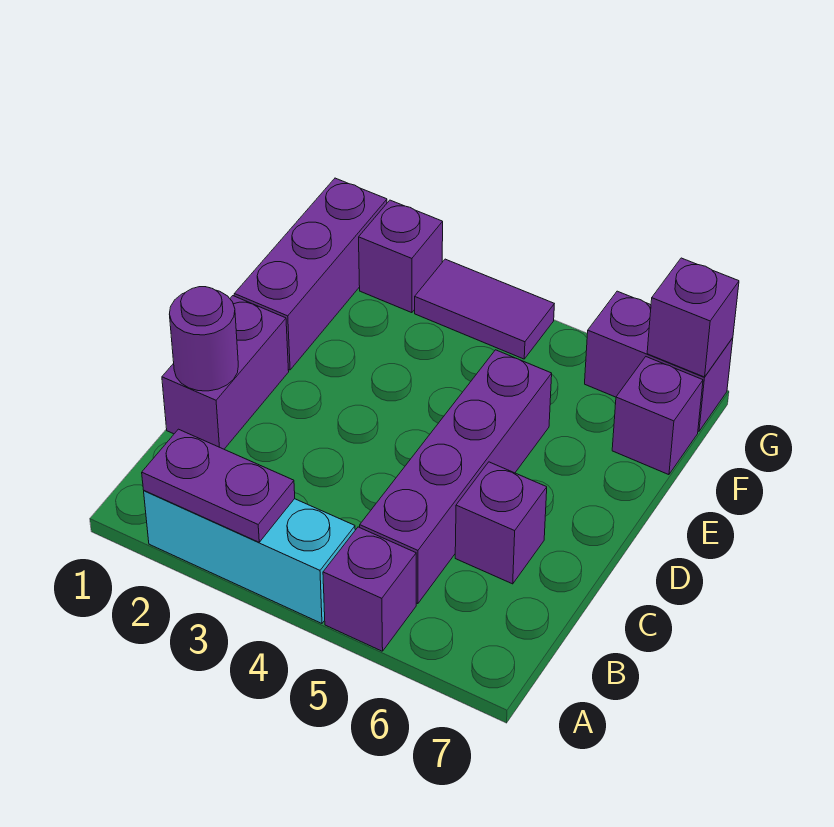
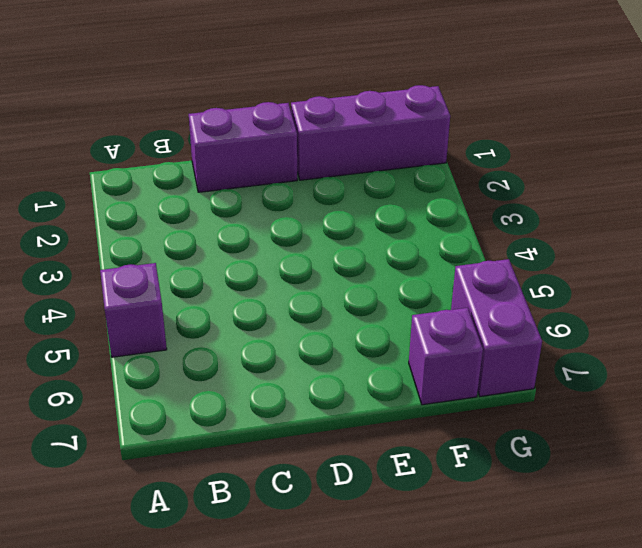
none -> cyan brick A2:A4 level 1
none -> purple brick B5:E5 level 1
none -> purple brick C6 level 1

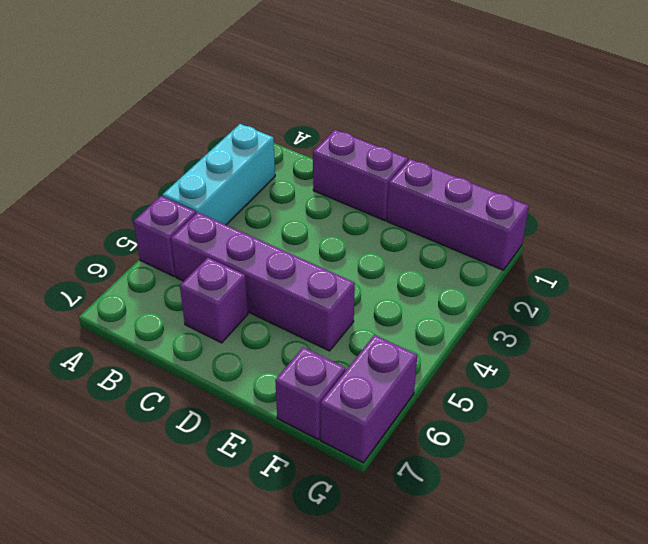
none -> purple brick G2 level 1
none -> purple tile G3:G4 level 1
none -> purple plate A2:A3 level 2

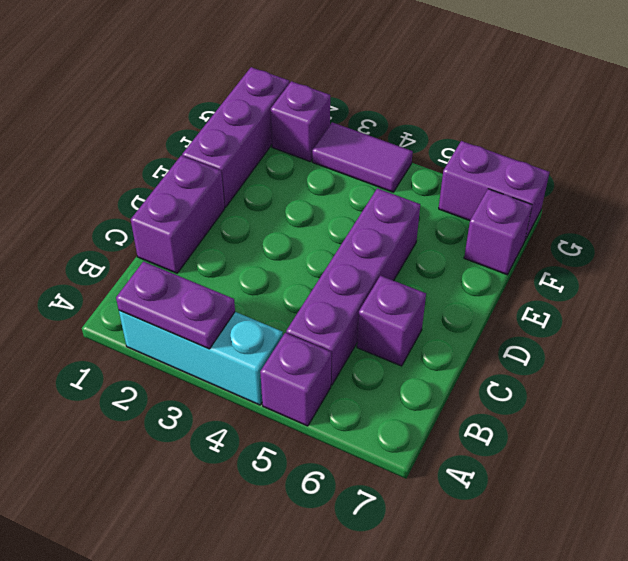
none -> purple round brick C1 level 2
none -> purple brick G7 level 2

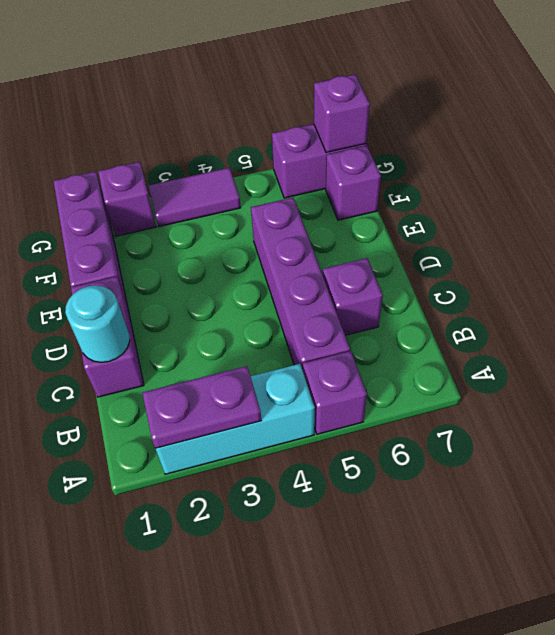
cyan round brick C1 level 2 -> purple round brick C1 level 2

